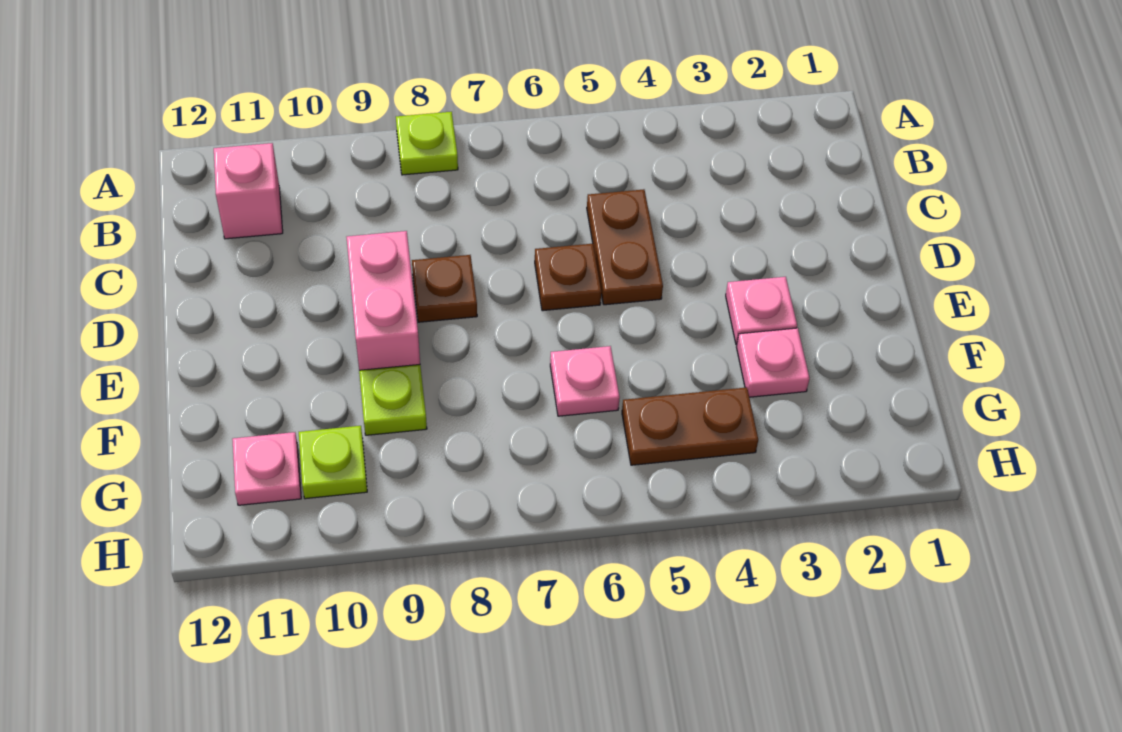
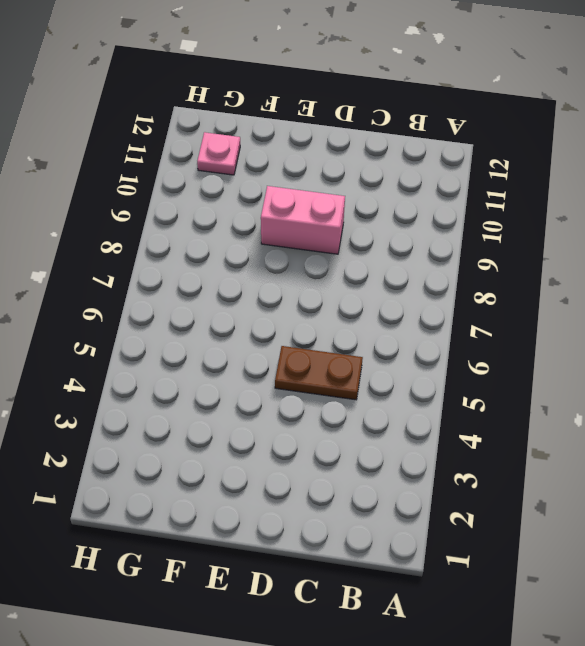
none -> lime plate A8 level 1
none -> pink brick B11 level 1
none -> brown plate D6 level 1

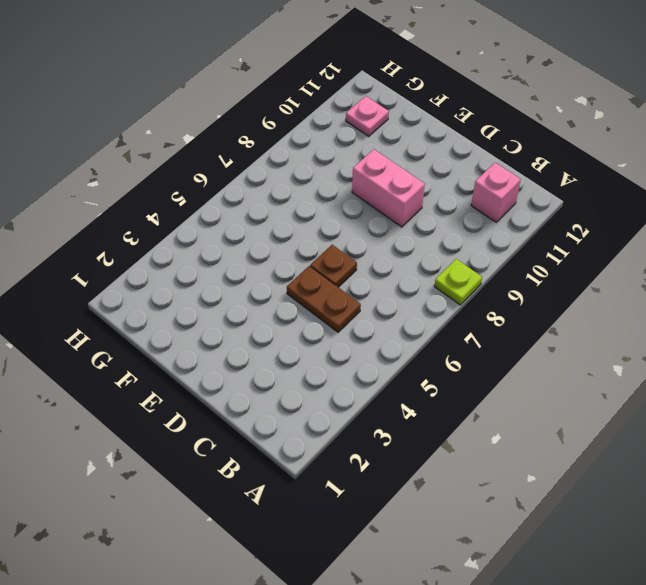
none -> brown plate D8 level 1
none -> pink plate E3 level 1
none -> pink plate F3 level 1

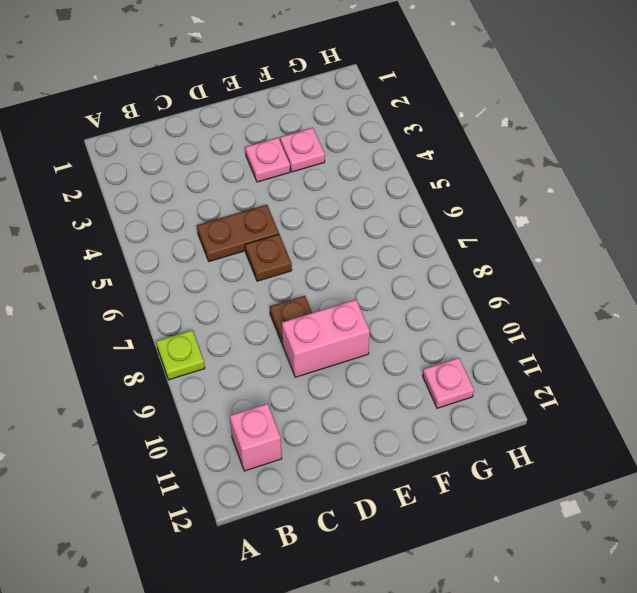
none -> pink plate F6 level 1
none -> lime plate F9 level 1
none -> brown plate G4:G5 level 1

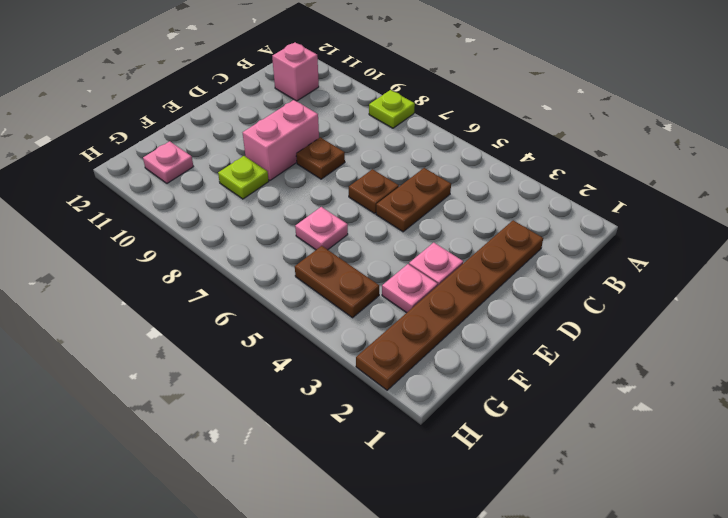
brown plate C2:H2 level 1 -> none
none -> lime plate G10 level 1

